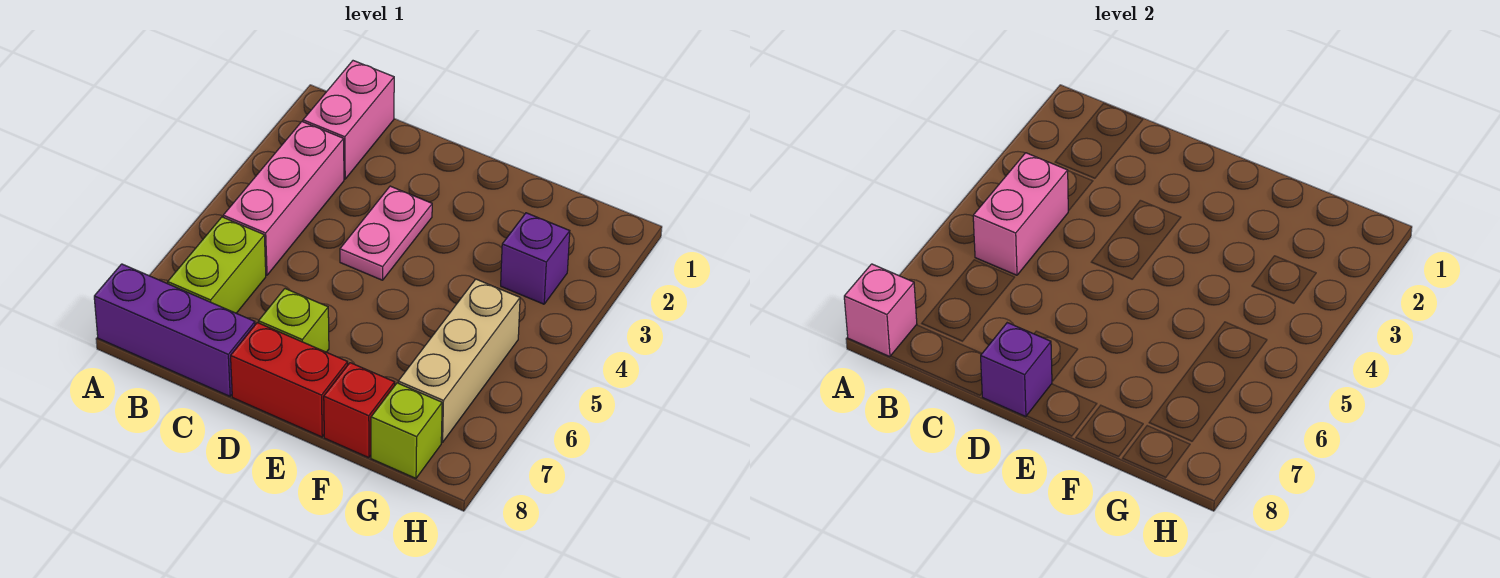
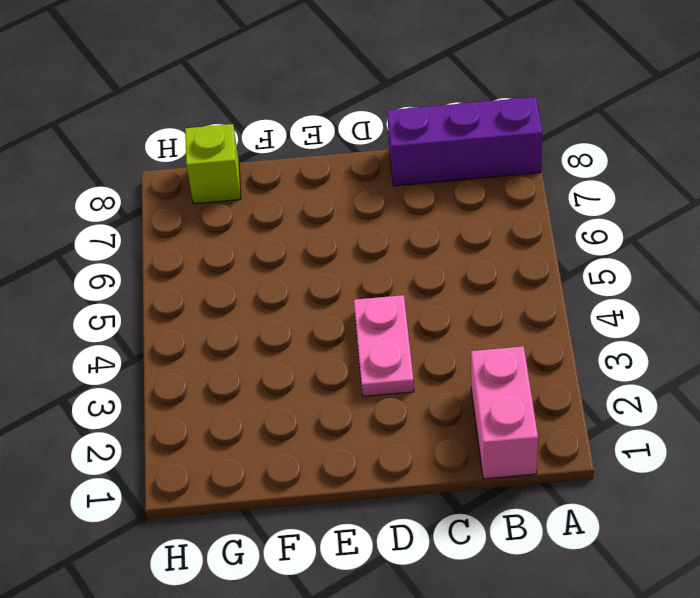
none -> pink brick B3:B5 level 1
none -> lime brick B6:B7 level 1
none -> lime brick D7 level 1

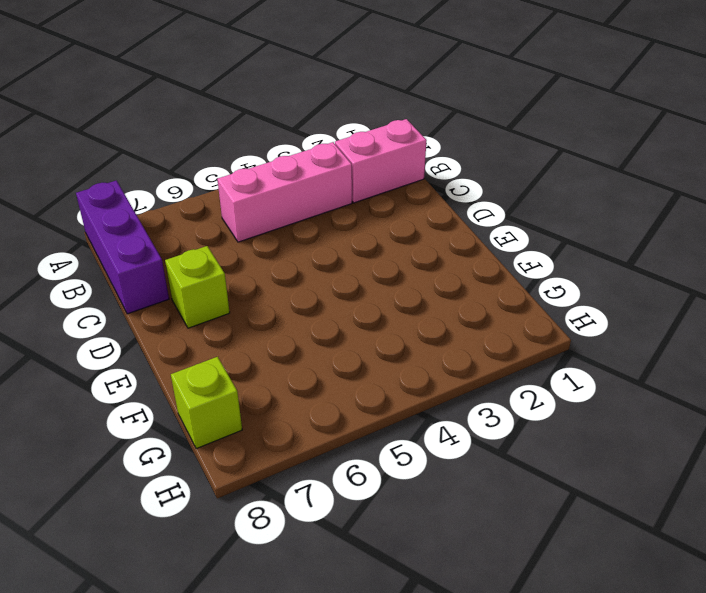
none -> lime brick B6:B7 level 1
none -> pink plate D3:D4 level 1
none -> red brick D8:E8 level 1

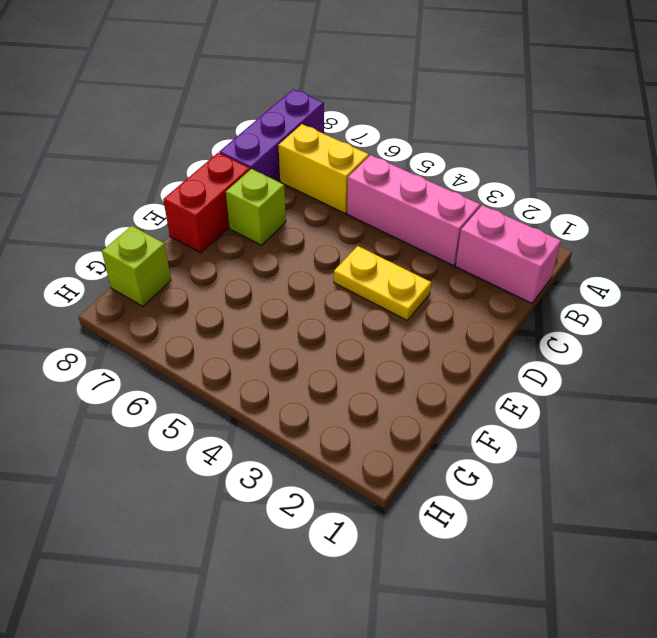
yellow brick B6:B7 level 1 -> lime brick B6:B7 level 1
yellow plate D3:D4 level 1 -> pink plate D3:D4 level 1
none -> red brick F8 level 1
none -> purple brick G3 level 1
none -> tan brick G5:G7 level 1

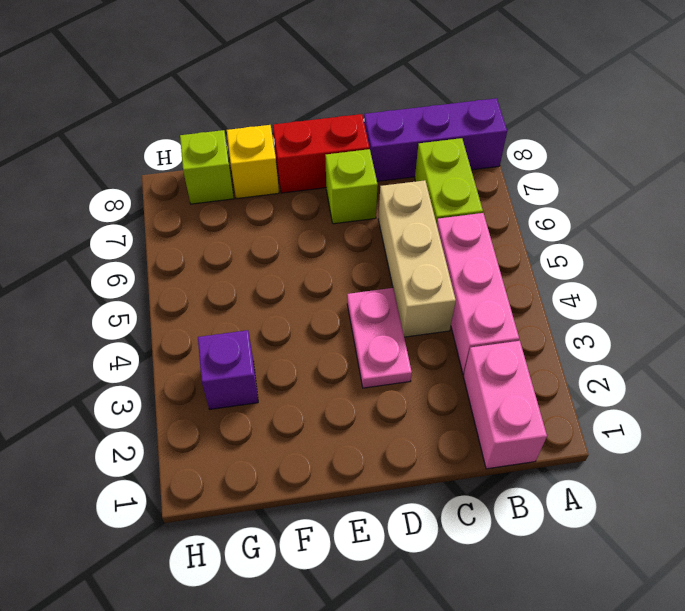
tan brick C4:C6 level 1 -> tan brick G5:G7 level 1
yellow brick F8 level 1 -> red brick F8 level 1
none -> pink brick A8 level 2
none -> pink brick B4:B5 level 2
none -> purple brick D8 level 2

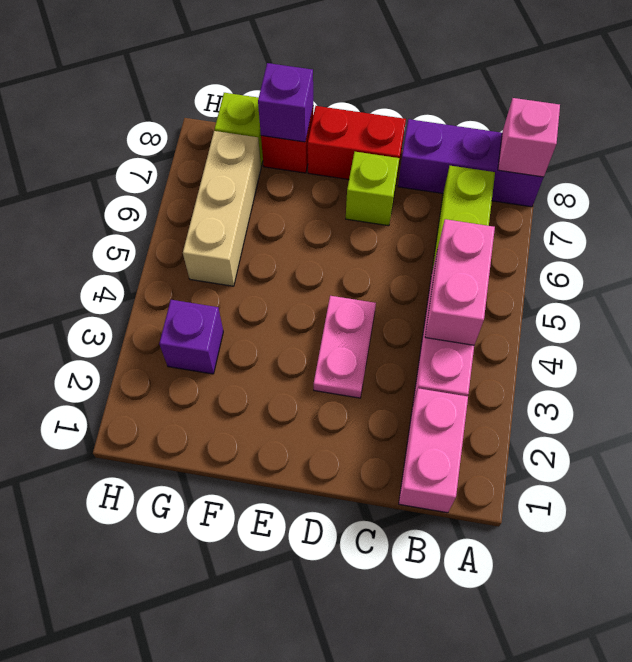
purple brick F8 level 2 -> purple brick D8 level 2

